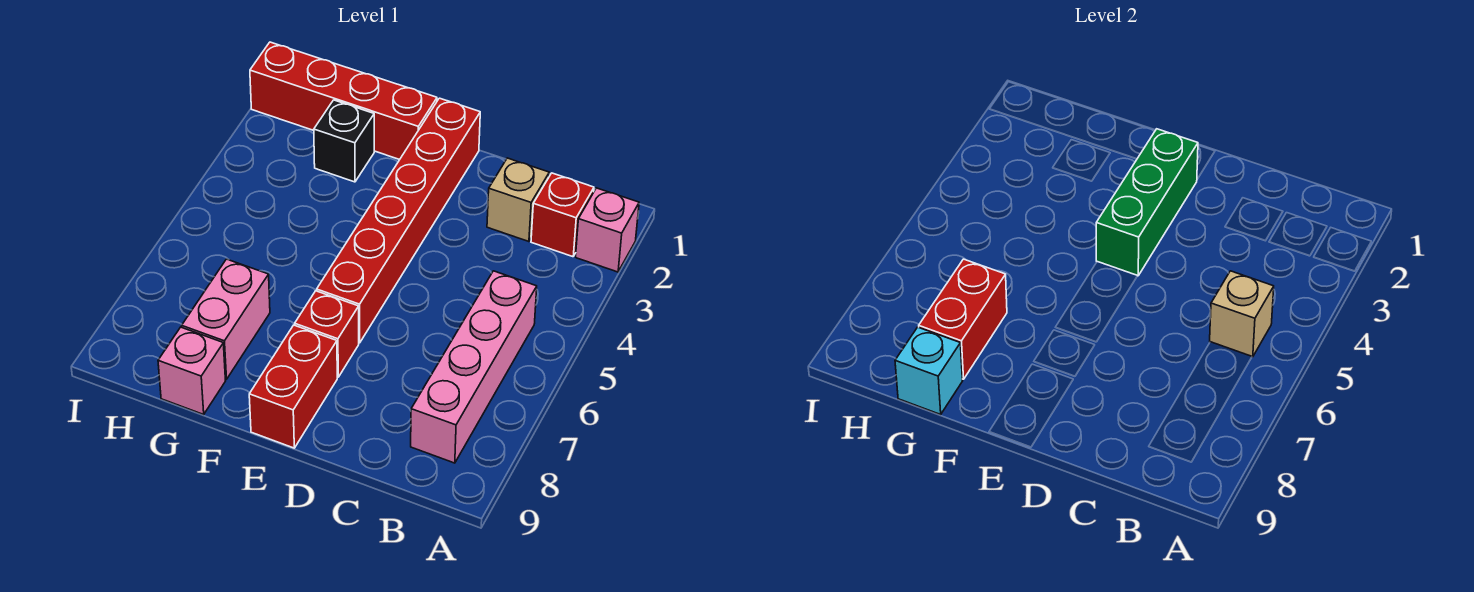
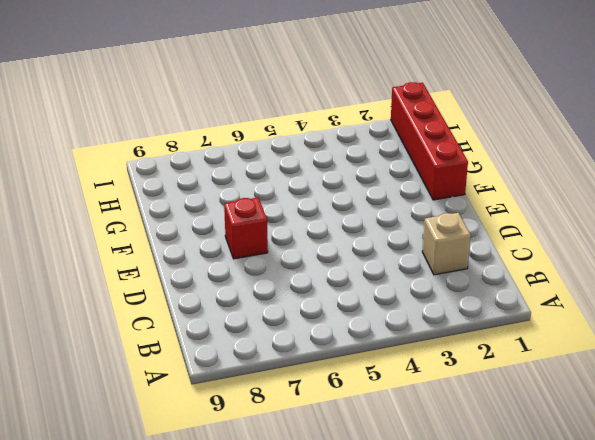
none -> pink brick A2 level 1
none -> red brick B2 level 1
none -> pink brick B5:B8 level 1

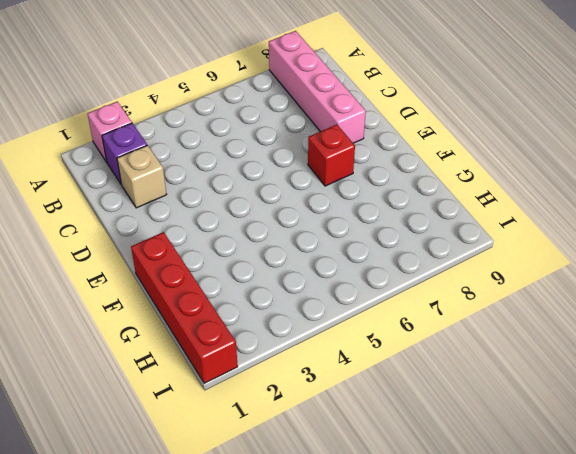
pink brick A8:D8 level 1 -> pink brick B5:B8 level 1
purple brick B2 level 1 -> red brick B2 level 1
none -> red brick E1:E6 level 1
none -> red brick E8:E9 level 1
none -> black brick G2 level 1

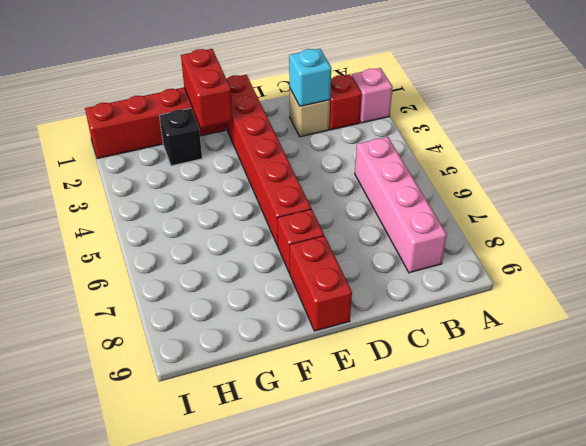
cyan brick C2 level 2 -> cyan brick G9 level 2
red brick F1:F2 level 2 -> red brick G7:G8 level 2
none -> pink brick G7:G8 level 1
none -> pink brick G9 level 1
none -> tan brick B5 level 2

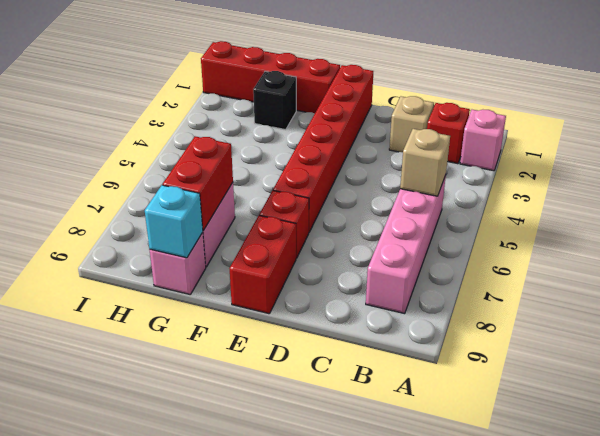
none -> green brick E2:E4 level 2

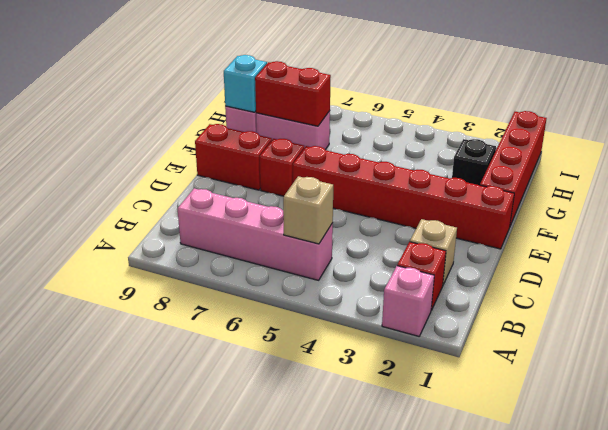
none -> green brick E2:E4 level 2

